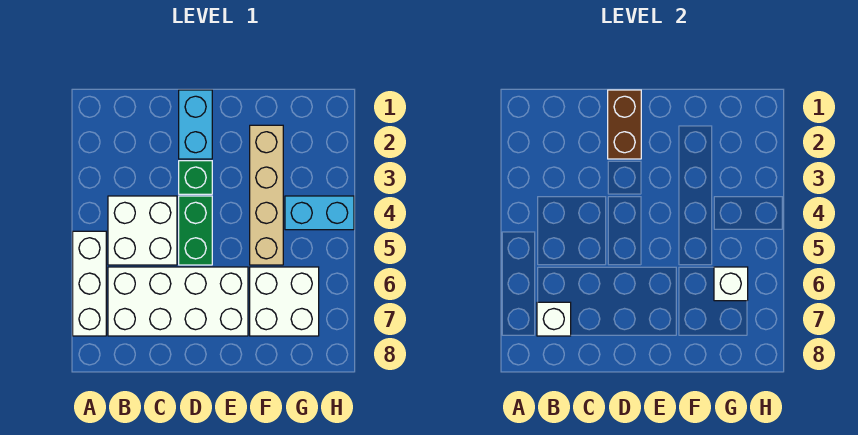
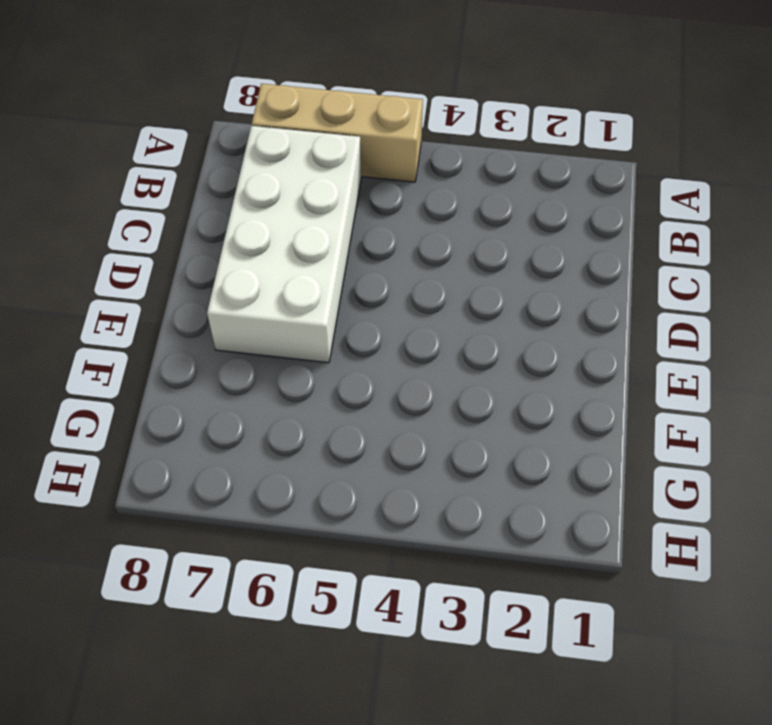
tan brick A5:A7 level 1 -> white brick A5:A7 level 1
none -> white brick B4:C5 level 1
none -> cyan brick D1:D2 level 1
none -> green brick D3 level 1

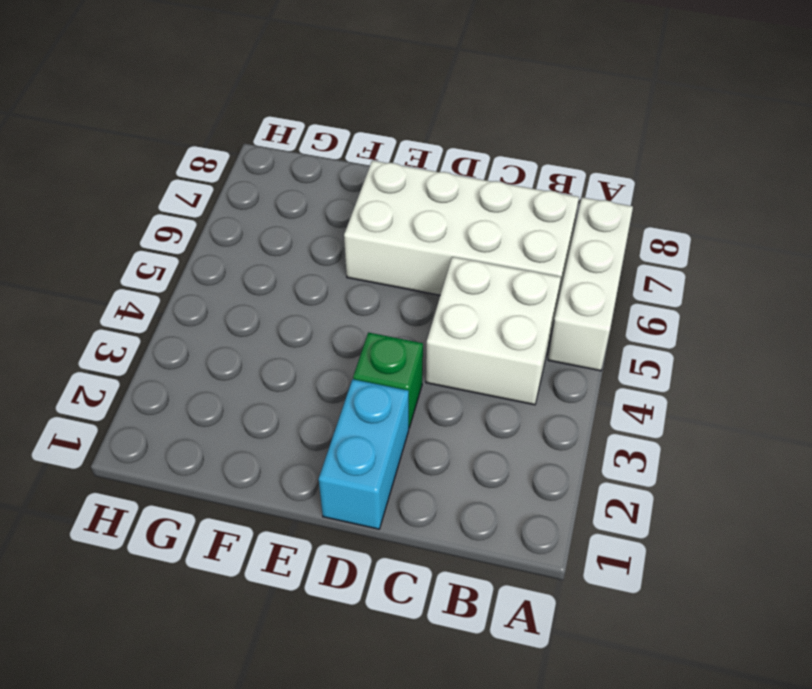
none -> green brick D4:D5 level 1
none -> tan brick F2:F5 level 1
none -> white brick F6:G7 level 1

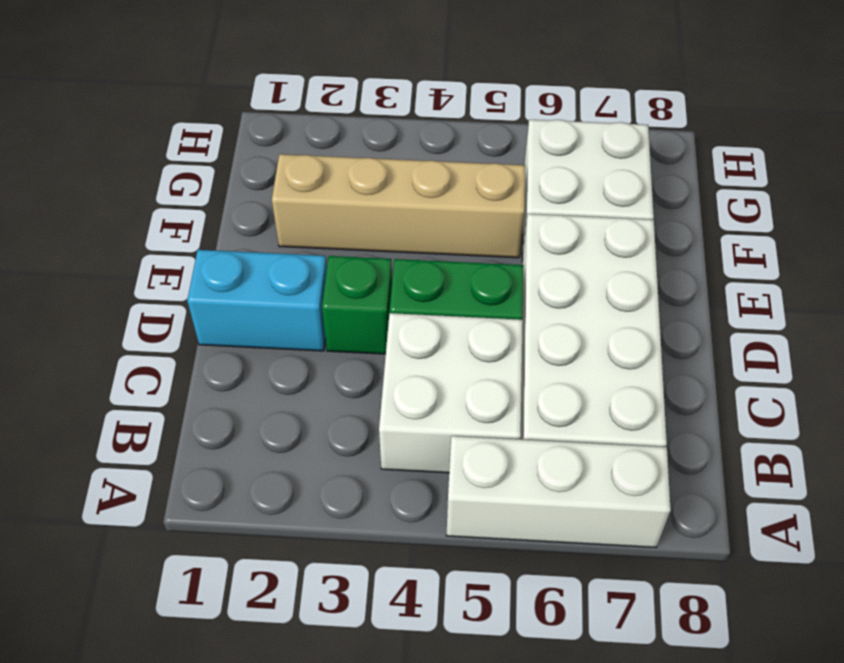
none -> cyan brick G4:H4 level 1
none -> white brick B7 level 2
none -> brown brick D1:D2 level 2

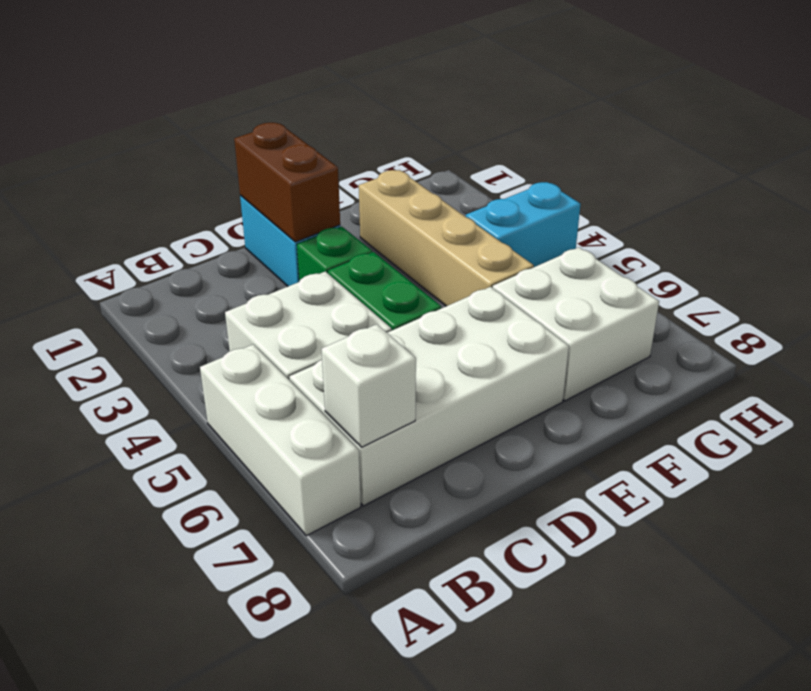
none -> white brick G6 level 2

